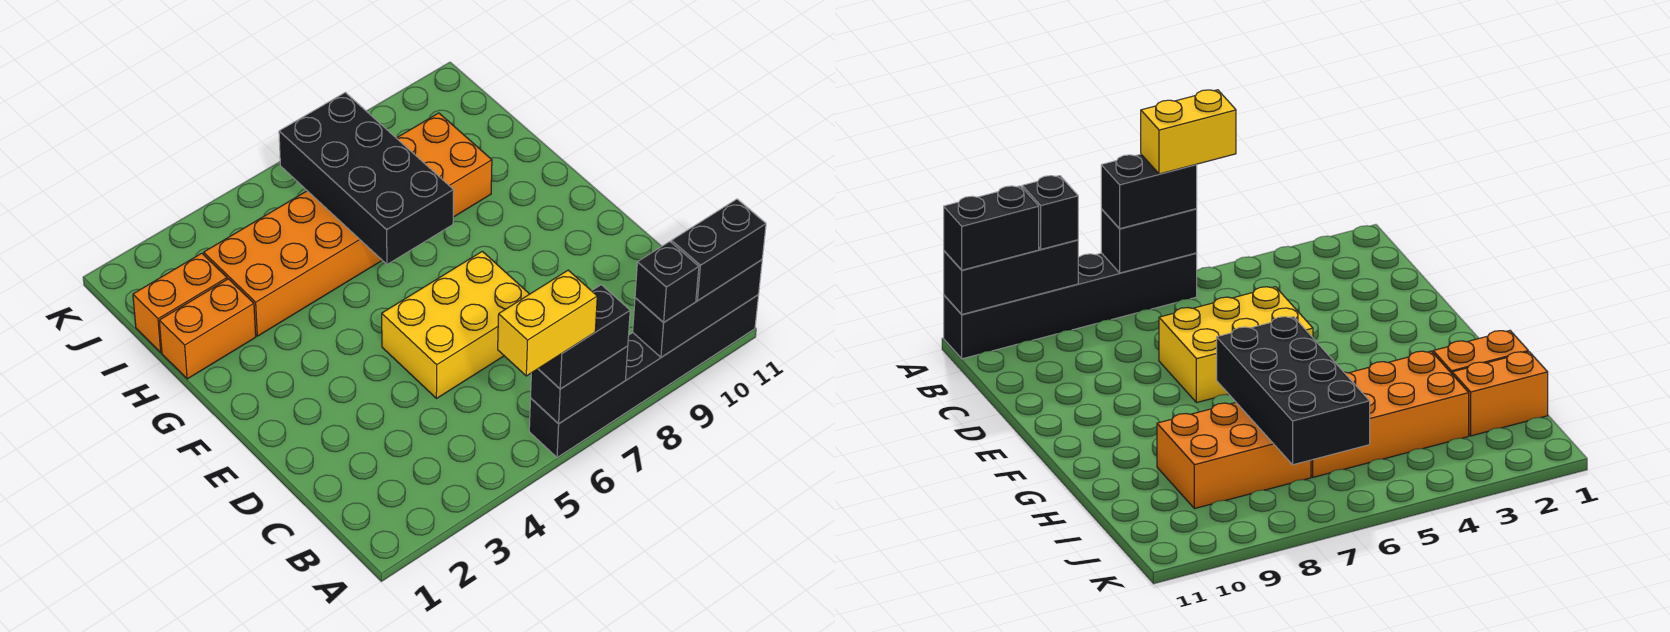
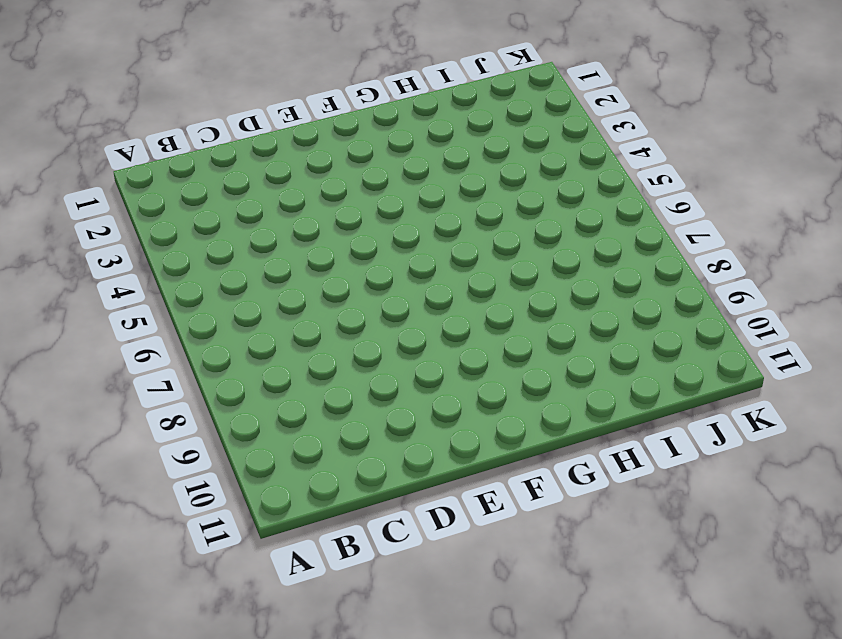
none -> black brick A6:A11 level 1
none -> yellow brick D5:E7 level 1
none -> orange brick H1:H2 level 1

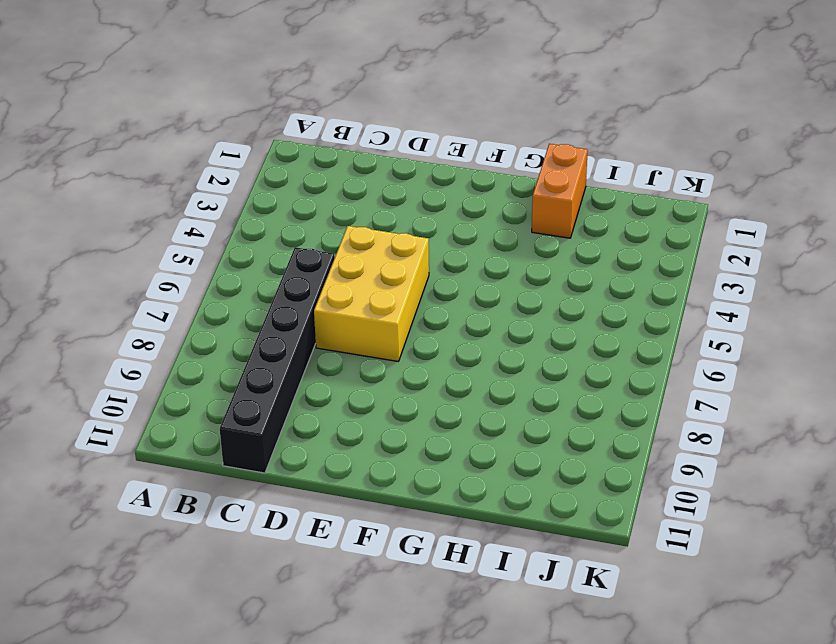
black brick C6:C11 level 1 -> black brick A6:A11 level 1
none -> orange brick H3:I6 level 1
none -> orange brick H7:I9 level 1
none -> orange brick I1:I2 level 1

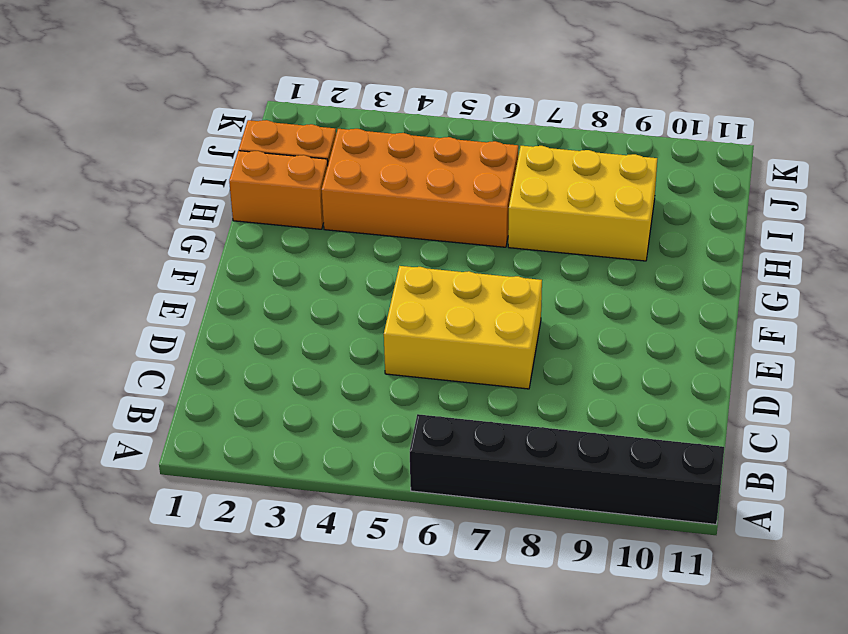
yellow brick H7:I9 level 1 -> orange brick H7:I9 level 1
none -> black brick A6:A7 level 2
none -> black brick A9:A11 level 2
none -> black brick G6:J7 level 2

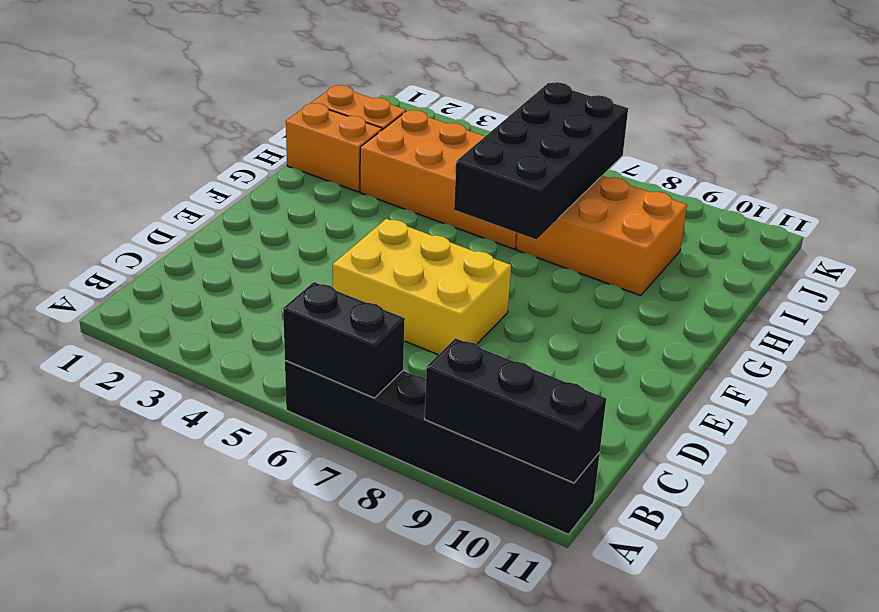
none -> black brick A6:A7 level 3
none -> black brick A9 level 3
none -> black brick A10:A11 level 3

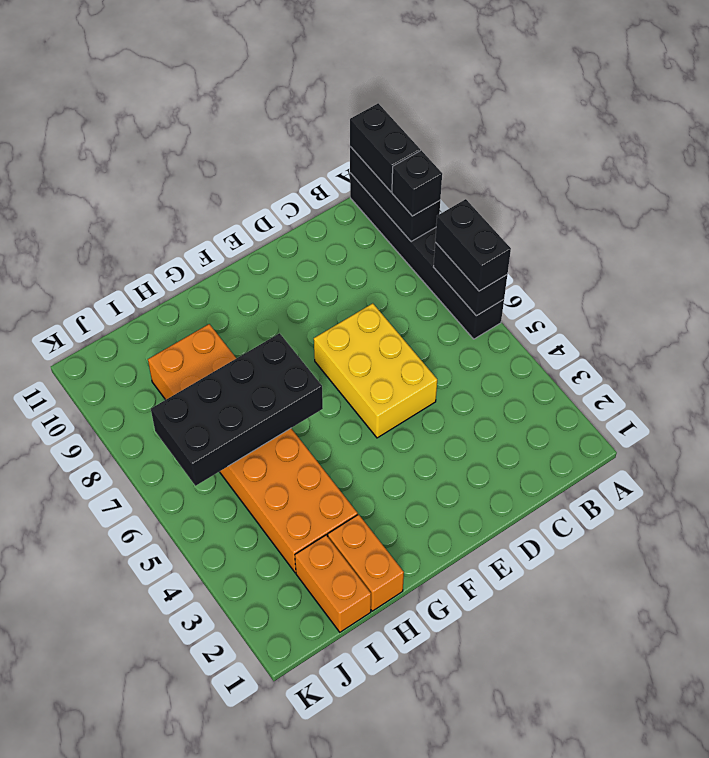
none -> yellow brick A5:A6 level 4

